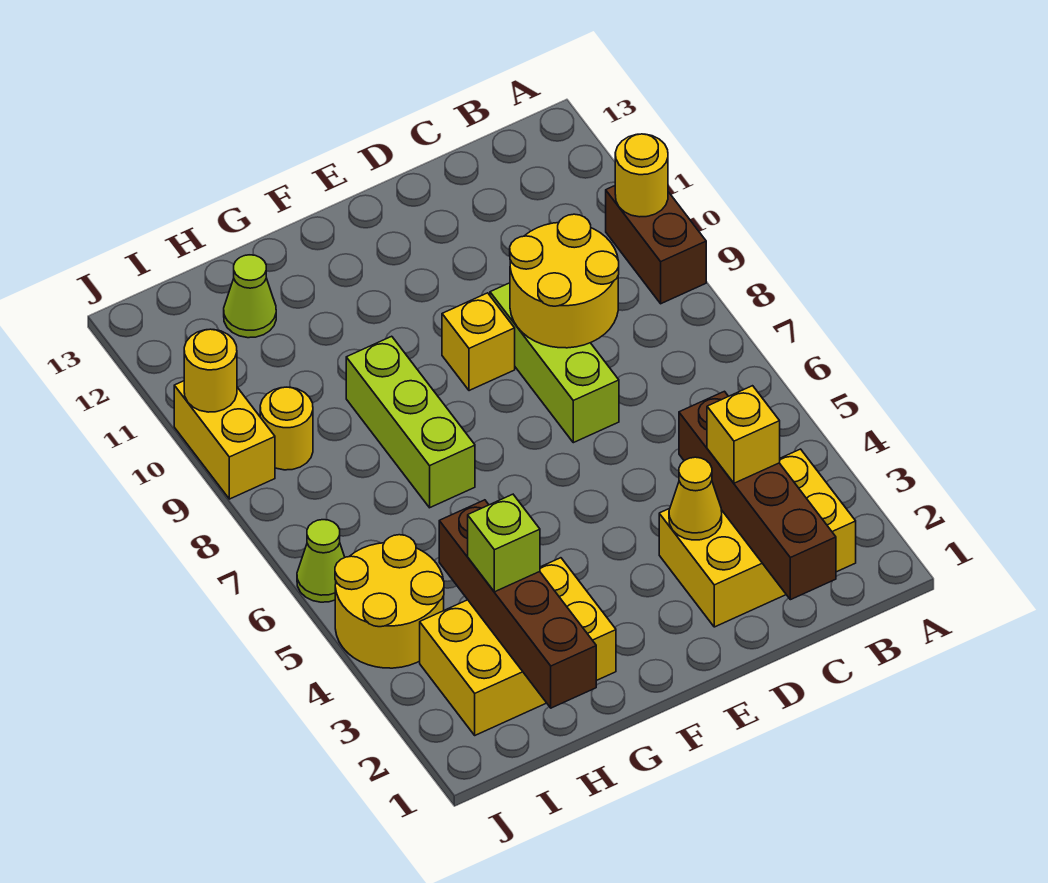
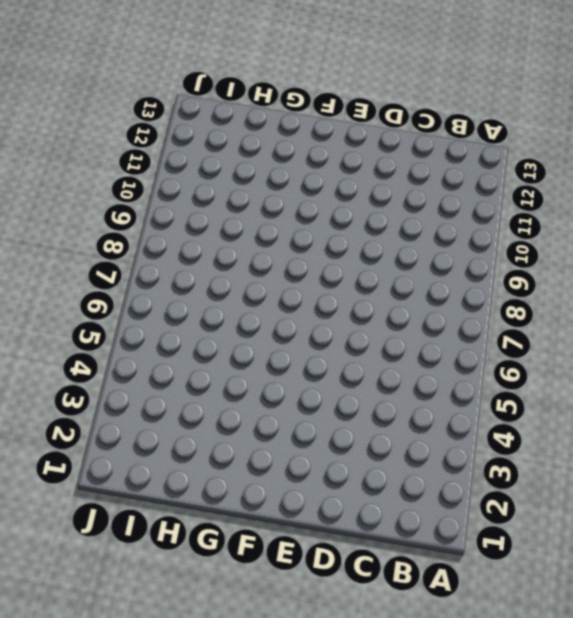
none -> brown brick A9:A10 level 1
none -> yellow brick B2:D3 level 1
none -> lime brick D7:D9 level 1

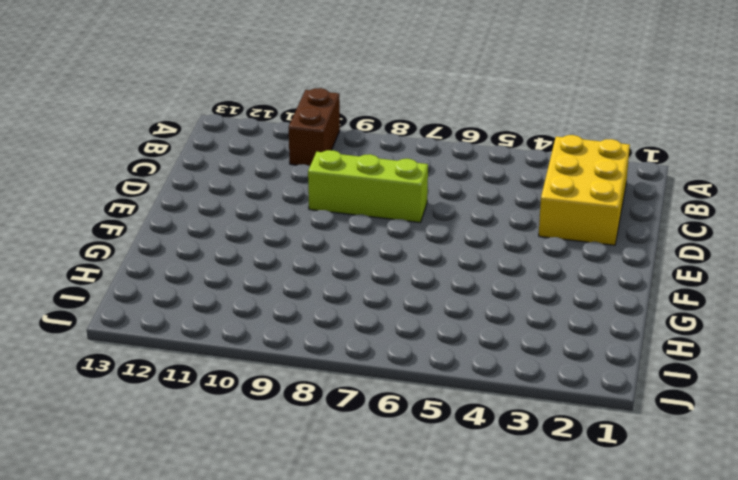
brown brick A10:B10 level 1 -> brown brick A9:A10 level 1
none -> yellow brick E9 level 1
none -> yellow brick G2:I3 level 1
none -> lime brick G7:G9 level 1

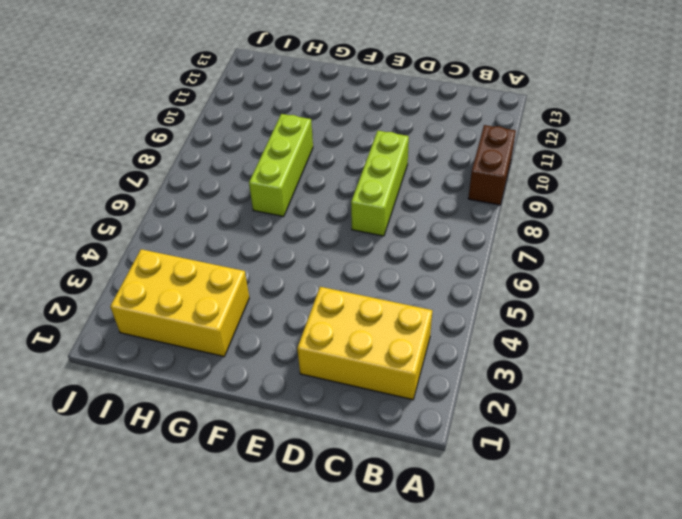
none -> yellow brick E9 level 1
none -> lime cone H12 level 1
none -> yellow round brick I4:J5 level 1

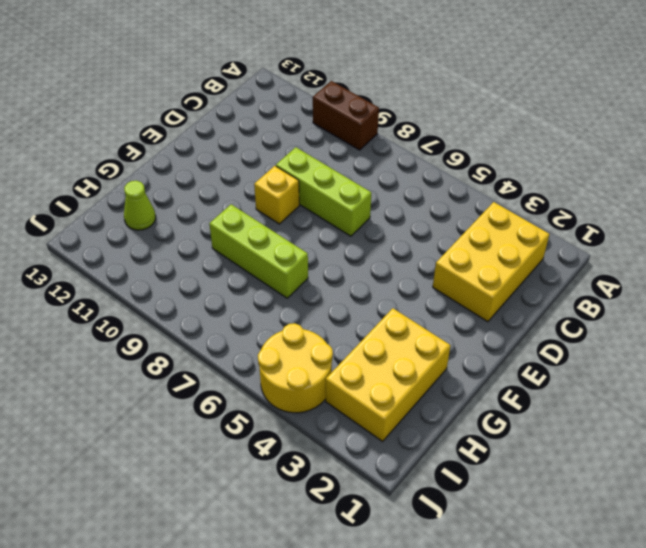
none -> yellow round brick I9 level 1
none -> lime cone J6 level 1
none -> yellow brick J9:J10 level 1

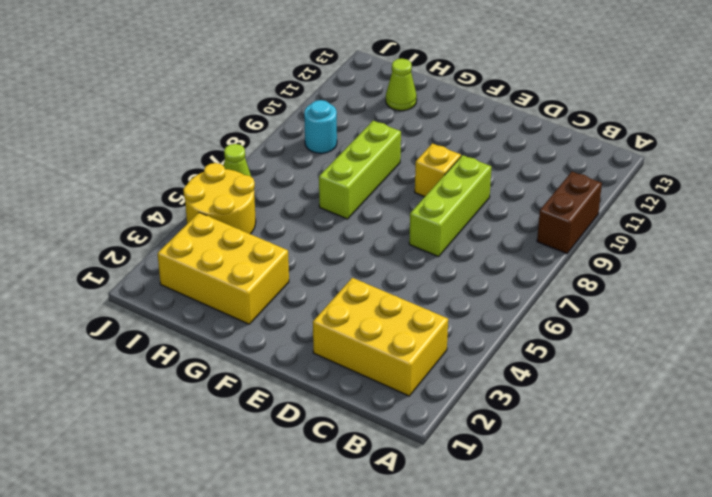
cyan round brick I9 level 1 -> yellow round brick I9 level 1
none -> yellow brick J9:J10 level 1
none -> yellow round brick A10 level 2
none -> brown brick C1:C4 level 2

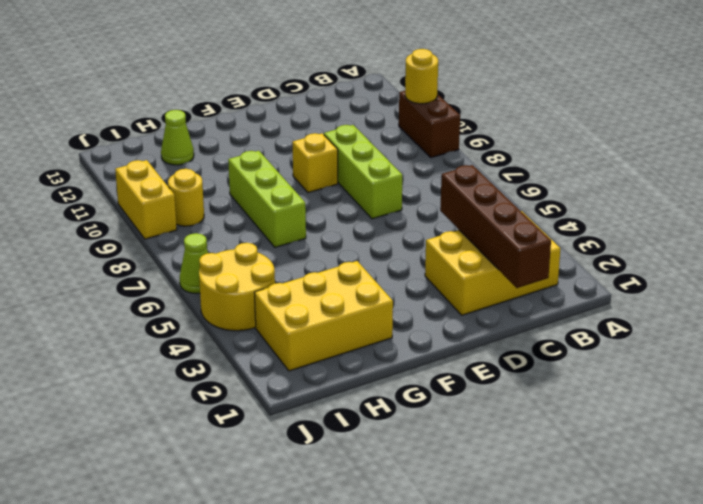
none -> yellow round brick C8:D9 level 2
none -> yellow cone D3 level 2
none -> brown brick H1:H4 level 2

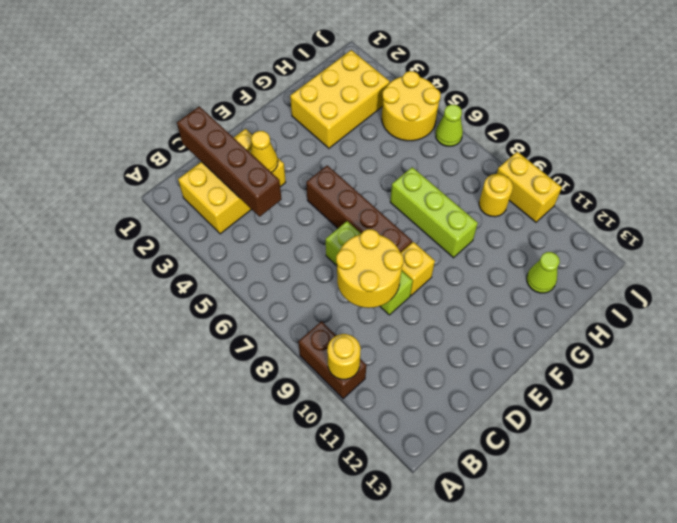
brown brick E5:E8 level 1 -> brown brick H1:H4 level 2
none -> yellow round brick J10 level 2
none -> yellow brick C3 level 3
none -> lime brick H3 level 3

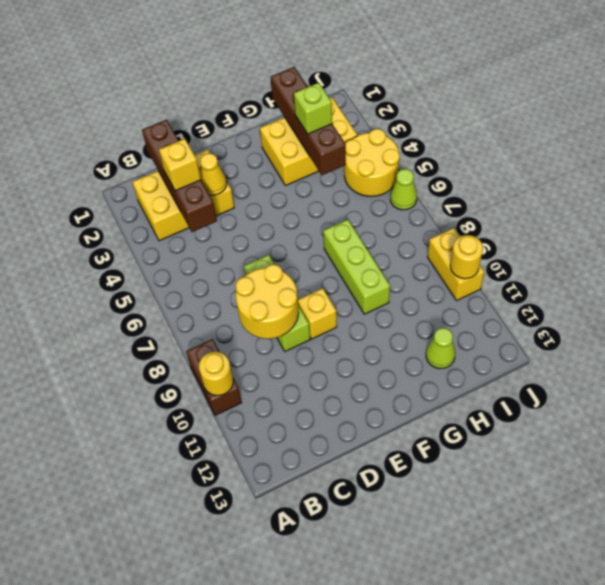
none -> yellow round brick I9 level 1

